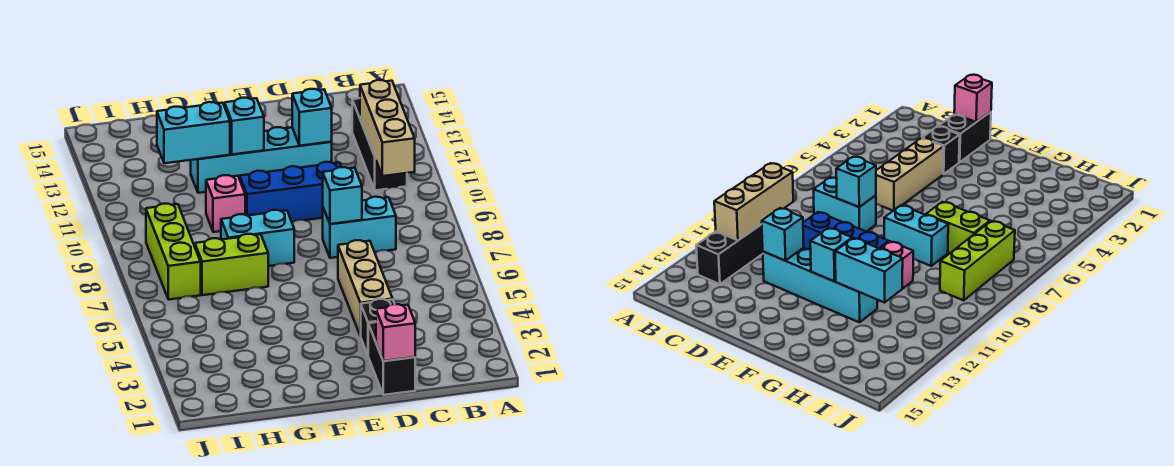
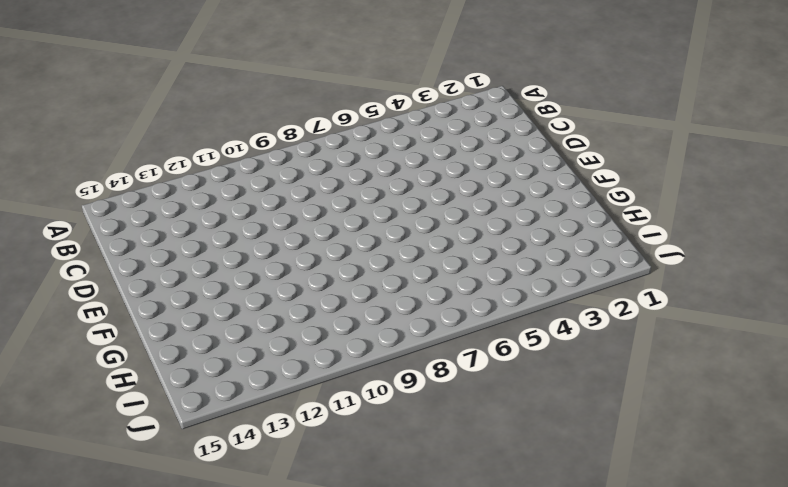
none -> black brick B11:B13 level 1
none -> cyan brick C8:D8 level 1
none -> black brick D1:D2 level 1

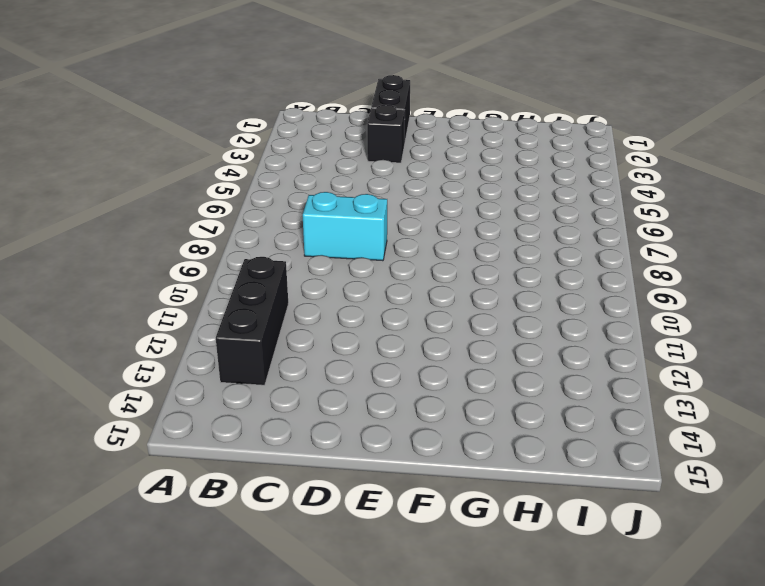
none -> tan brick D4:D6 level 1
none -> blue brick D10:F10 level 1
none -> cyan brick D12:G12 level 1

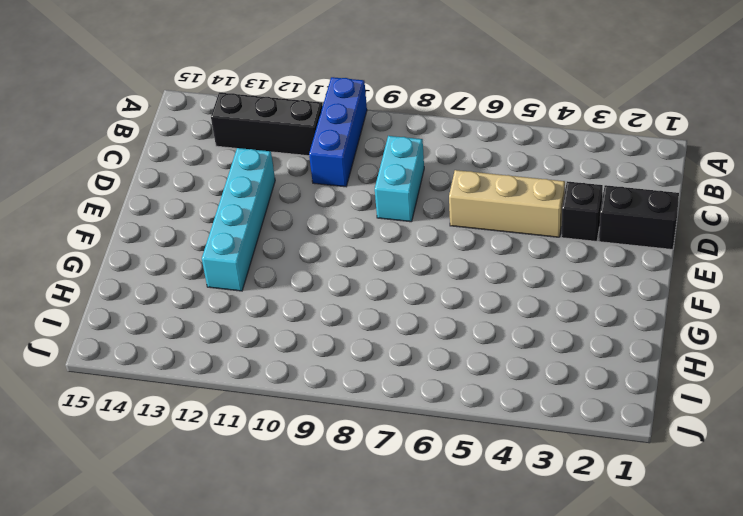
blue brick A10:C10 level 1 -> blue brick D10:F10 level 1
none -> cyan brick F8:G8 level 1
none -> lime brick G7:H7 level 1
none -> pink brick G10 level 1

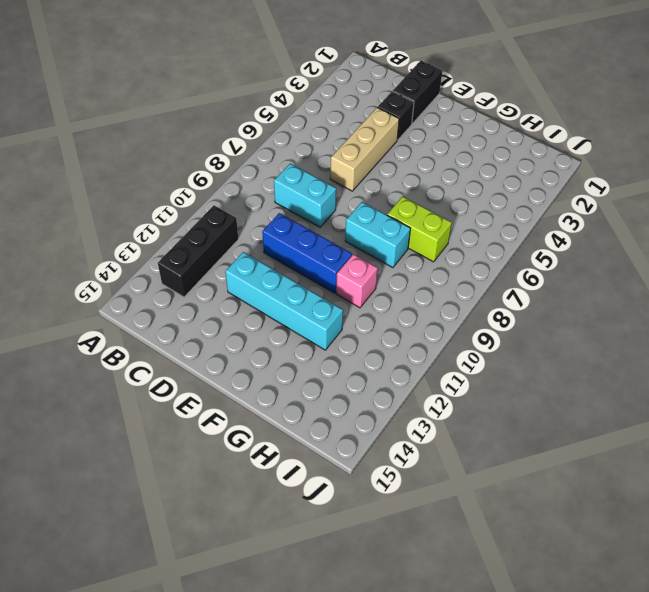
none -> lime brick I7:I9 level 1
none -> tan brick B10:B12 level 2
none -> pink brick D1 level 2

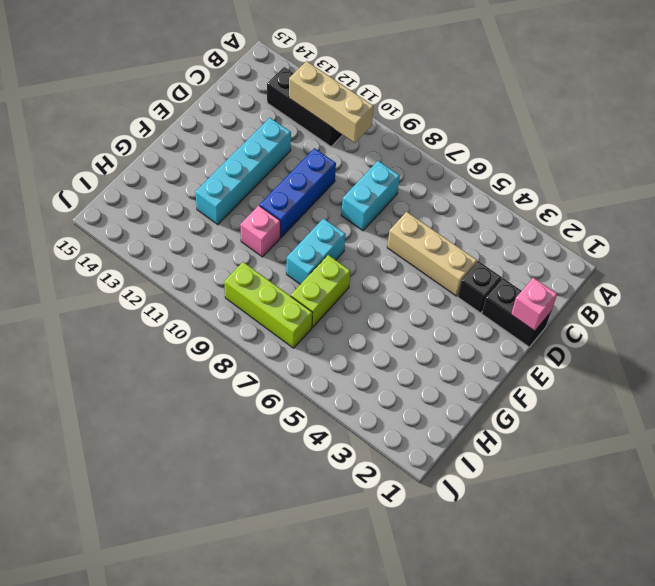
none -> cyan brick D8 level 2
none -> cyan brick D12 level 2
none -> cyan brick F12 level 2

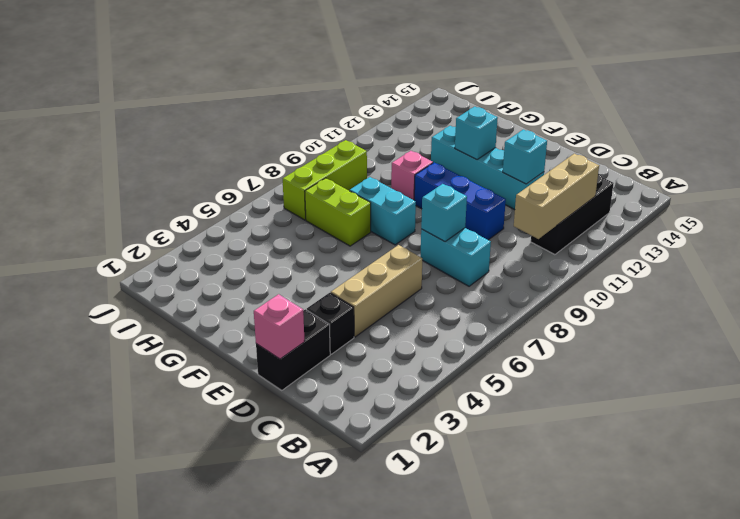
none -> cyan brick G12:H12 level 2

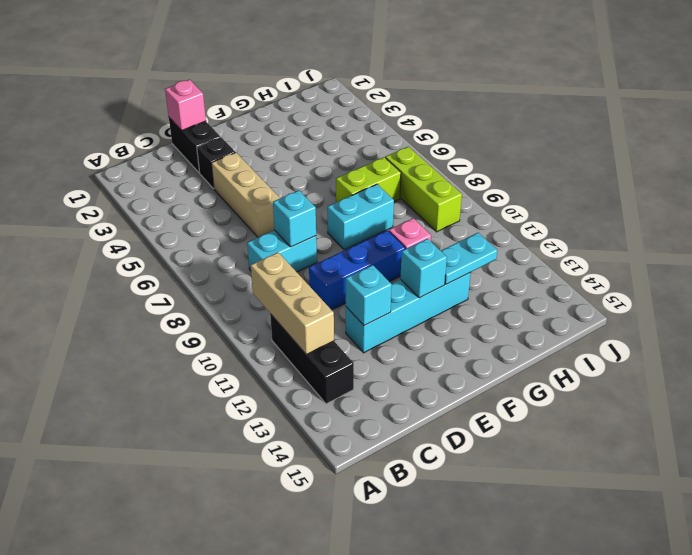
cyan plate G12:H12 level 2 -> cyan brick G12:H12 level 2

